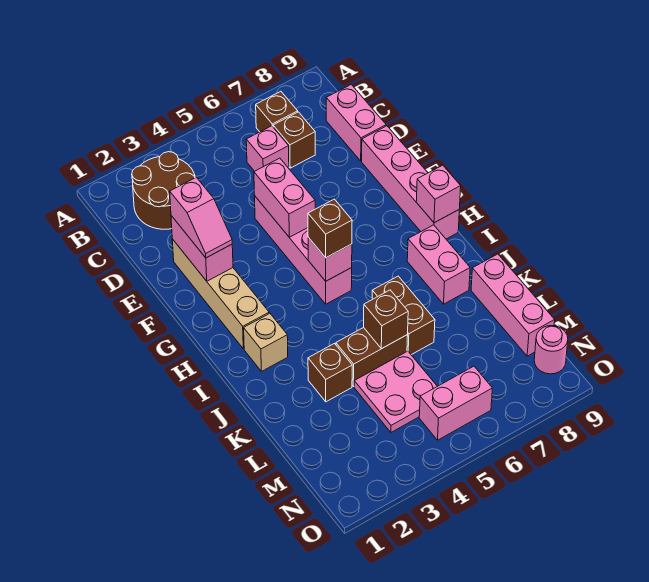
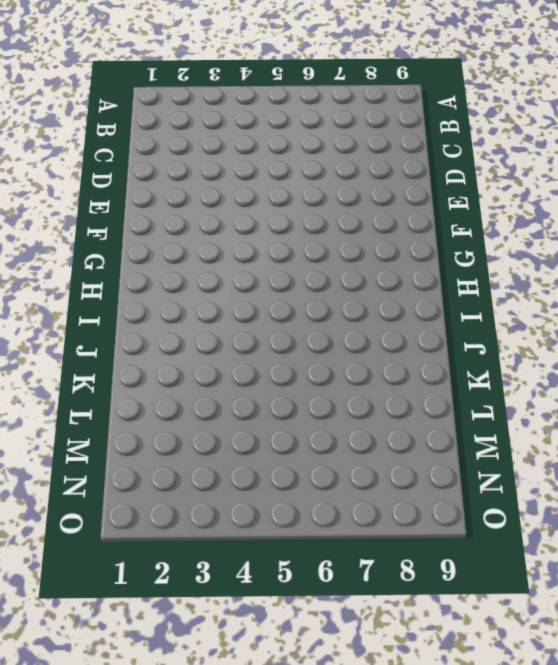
none -> brown round brick B2:C3 level 1
none -> brown brick B7 level 1
none -> pink brick C6 level 1

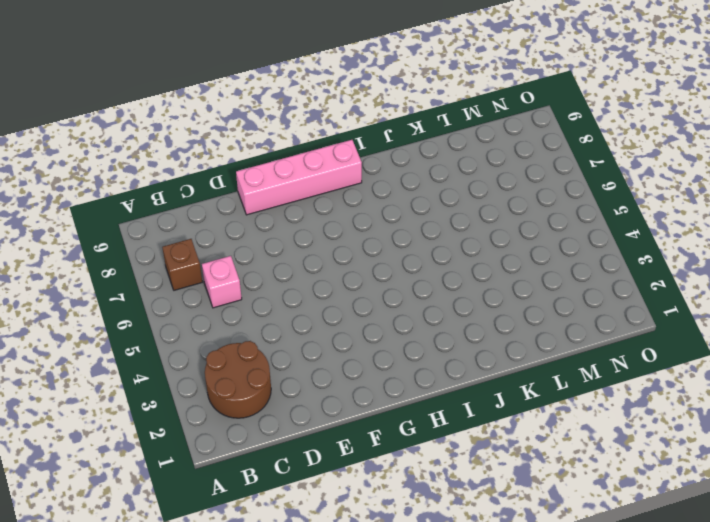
none -> brown brick C7 level 1
none -> pink brick C9:D9 level 1
none -> tan brick E2:H2 level 1

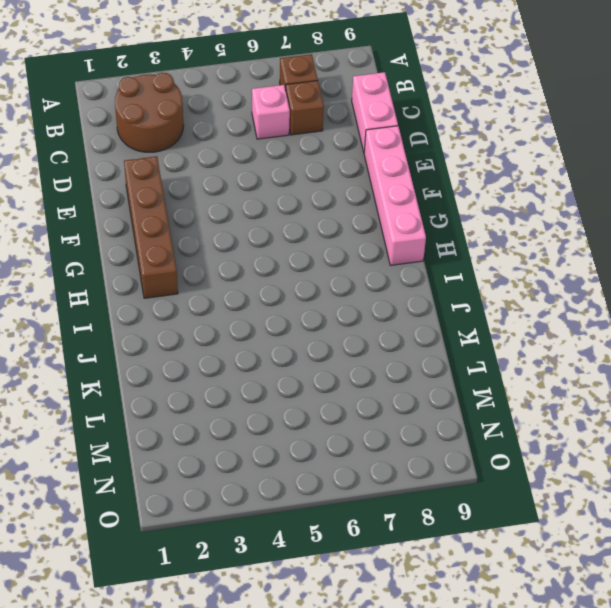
brown brick E2:H2 level 1 -> tan brick E2:H2 level 1
none -> pink brick E5:H5 level 1
none -> tan brick I2 level 1
none -> pink brick I8:J8 level 1

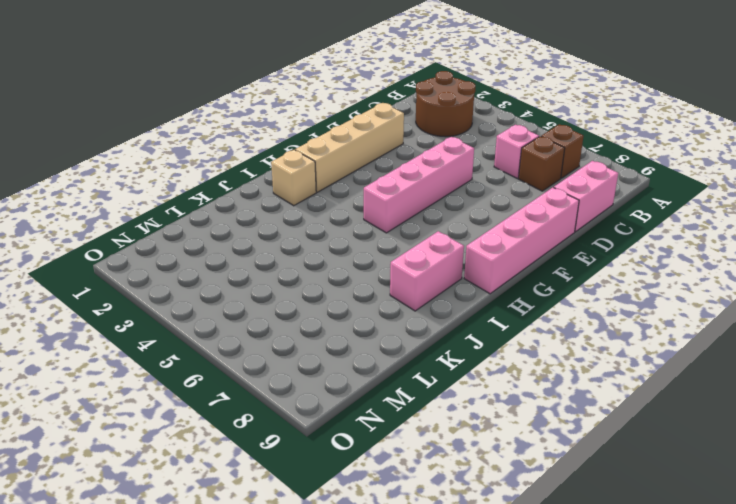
none -> brown brick J6:K6 level 1
none -> brown brick K3 level 1
none -> brown brick K4:K5 level 1

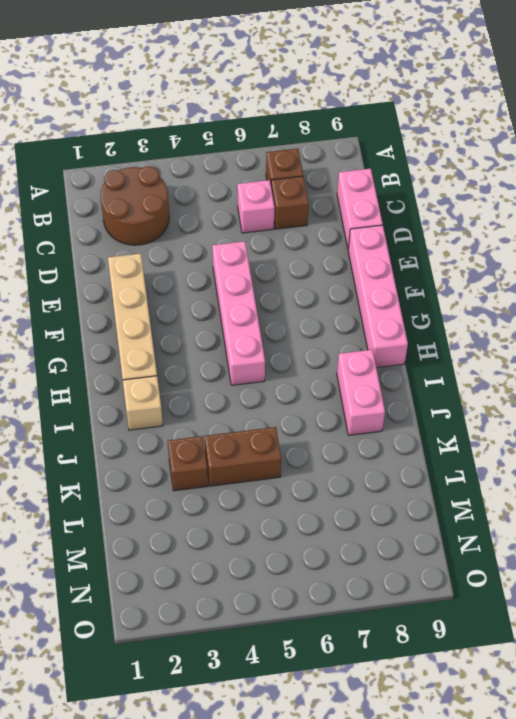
none -> brown brick J6:K6 level 1
none -> pink brick K9:M9 level 1
none -> pink plate L4:M5 level 1

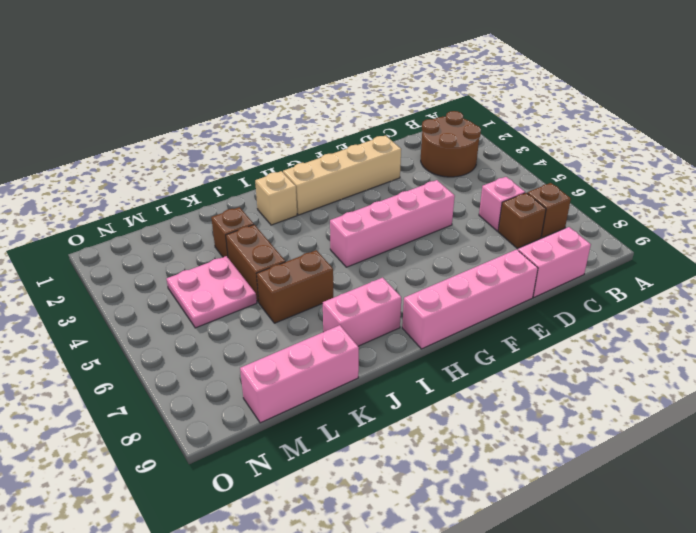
none -> pink brick N5:N6 level 1
none -> pink round brick N9 level 1
none -> pink brick E2:F2 level 2

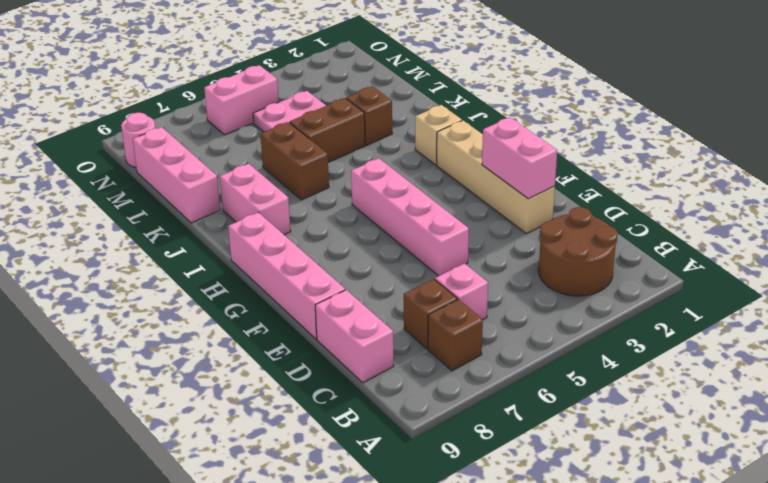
none -> pink brick E5:F5 level 2
none -> pink brick H5 level 2
none -> pink brick H9 level 2

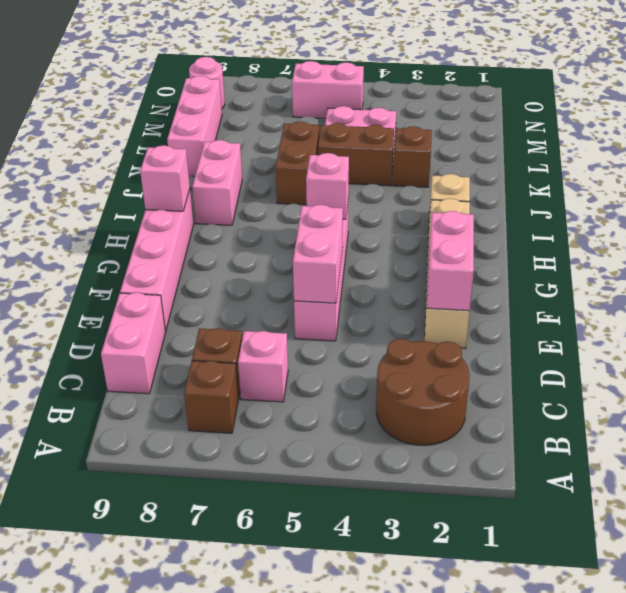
none -> brown brick K5 level 2
none -> pink slope E2:F2 level 3 top E
none -> brown brick H5 level 3

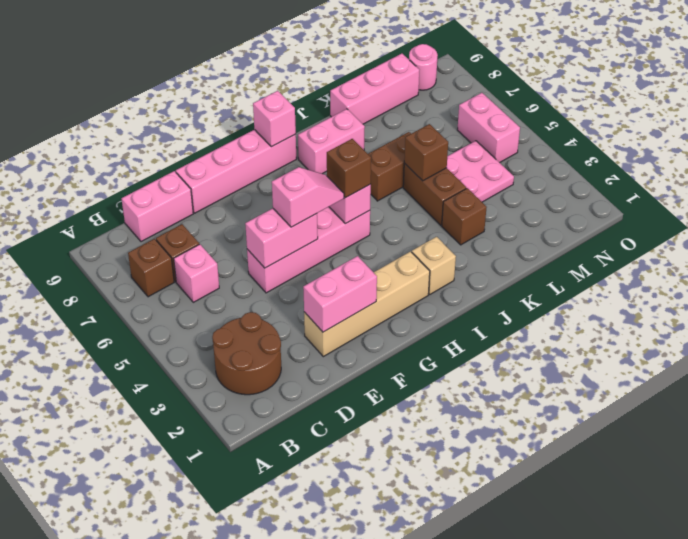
pink slope F5:G5 level 3 top F -> pink slope E2:F2 level 3 top E

